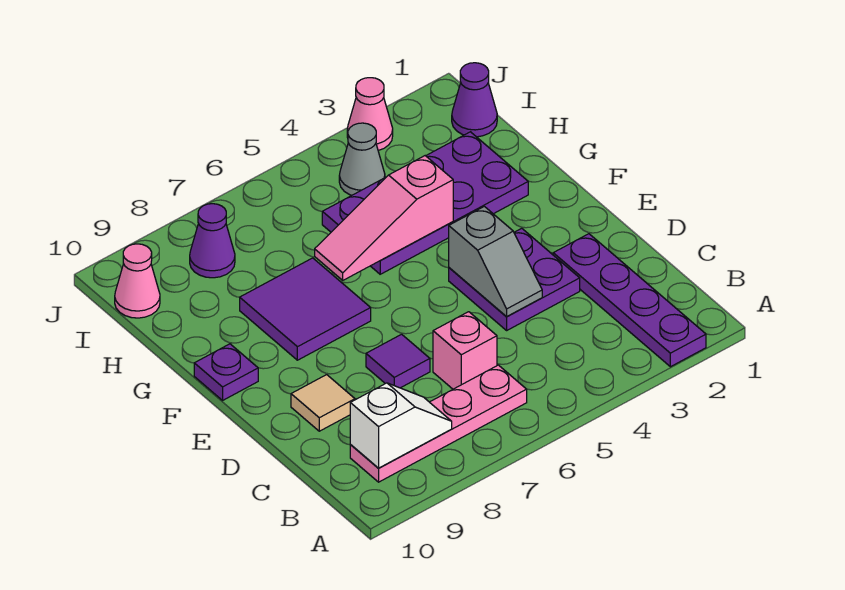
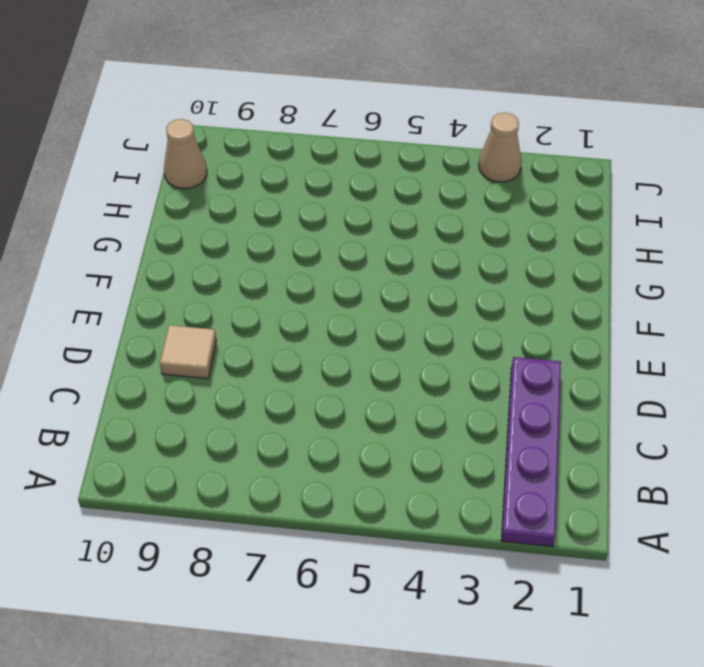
tan cone I10 level 1 -> pink cone I10 level 1
tan cone J3 level 1 -> pink cone J3 level 1
none -> pink plate B6:B9 level 1
none -> pink brick C6 level 1
none -> purple plate D3:E4 level 1

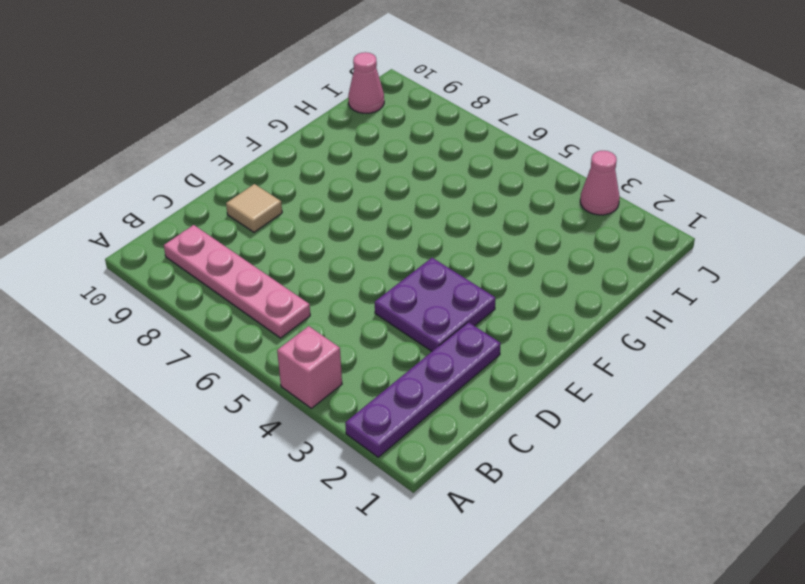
pink brick A4 level 1 -> pink brick C6 level 1
none -> purple tile D7 level 1
none -> purple tile F7:G8 level 1
none -> purple plate F10 level 1

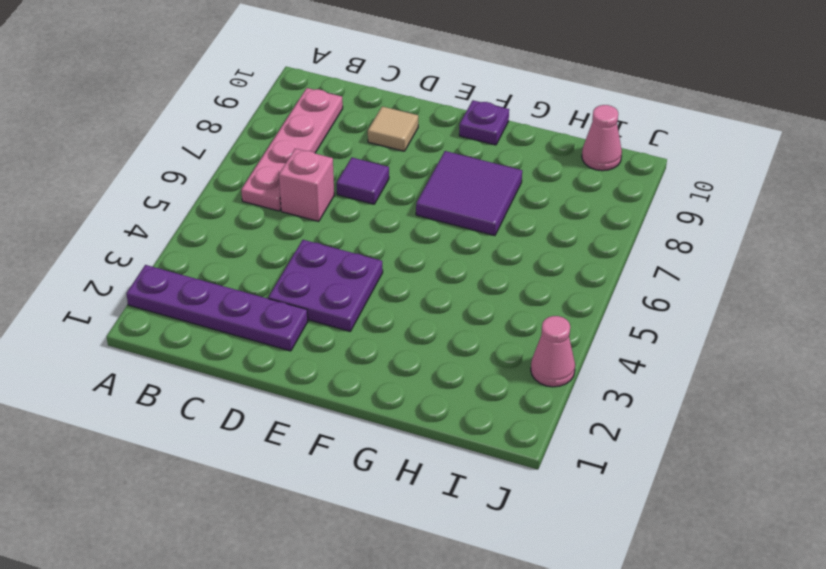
none -> purple plate G2:H5 level 1
none -> purple cone I1 level 1
none -> grey cone I4 level 1

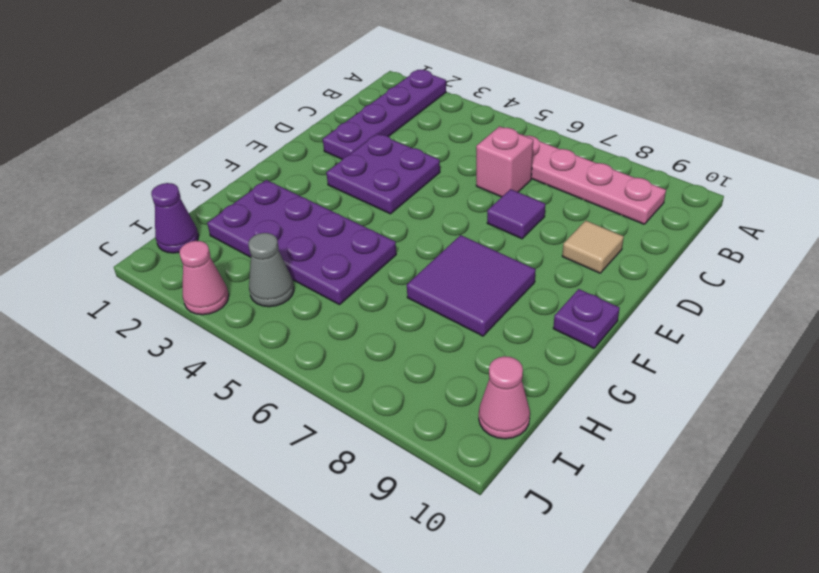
none -> purple cone I8 level 1
none -> white slope B8:B9 level 2 top 9
none -> grey slope D4:E4 level 2 top E

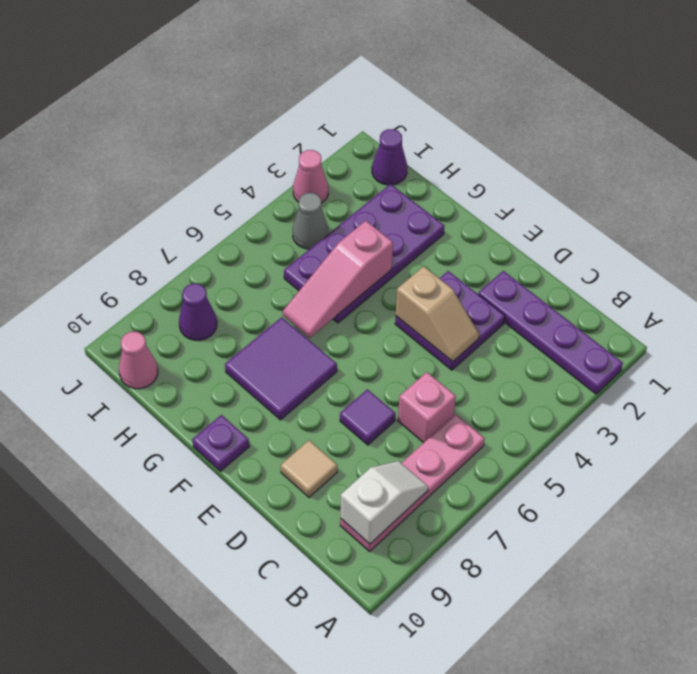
tan slope D4:E4 level 2 top E -> grey slope D4:E4 level 2 top E

